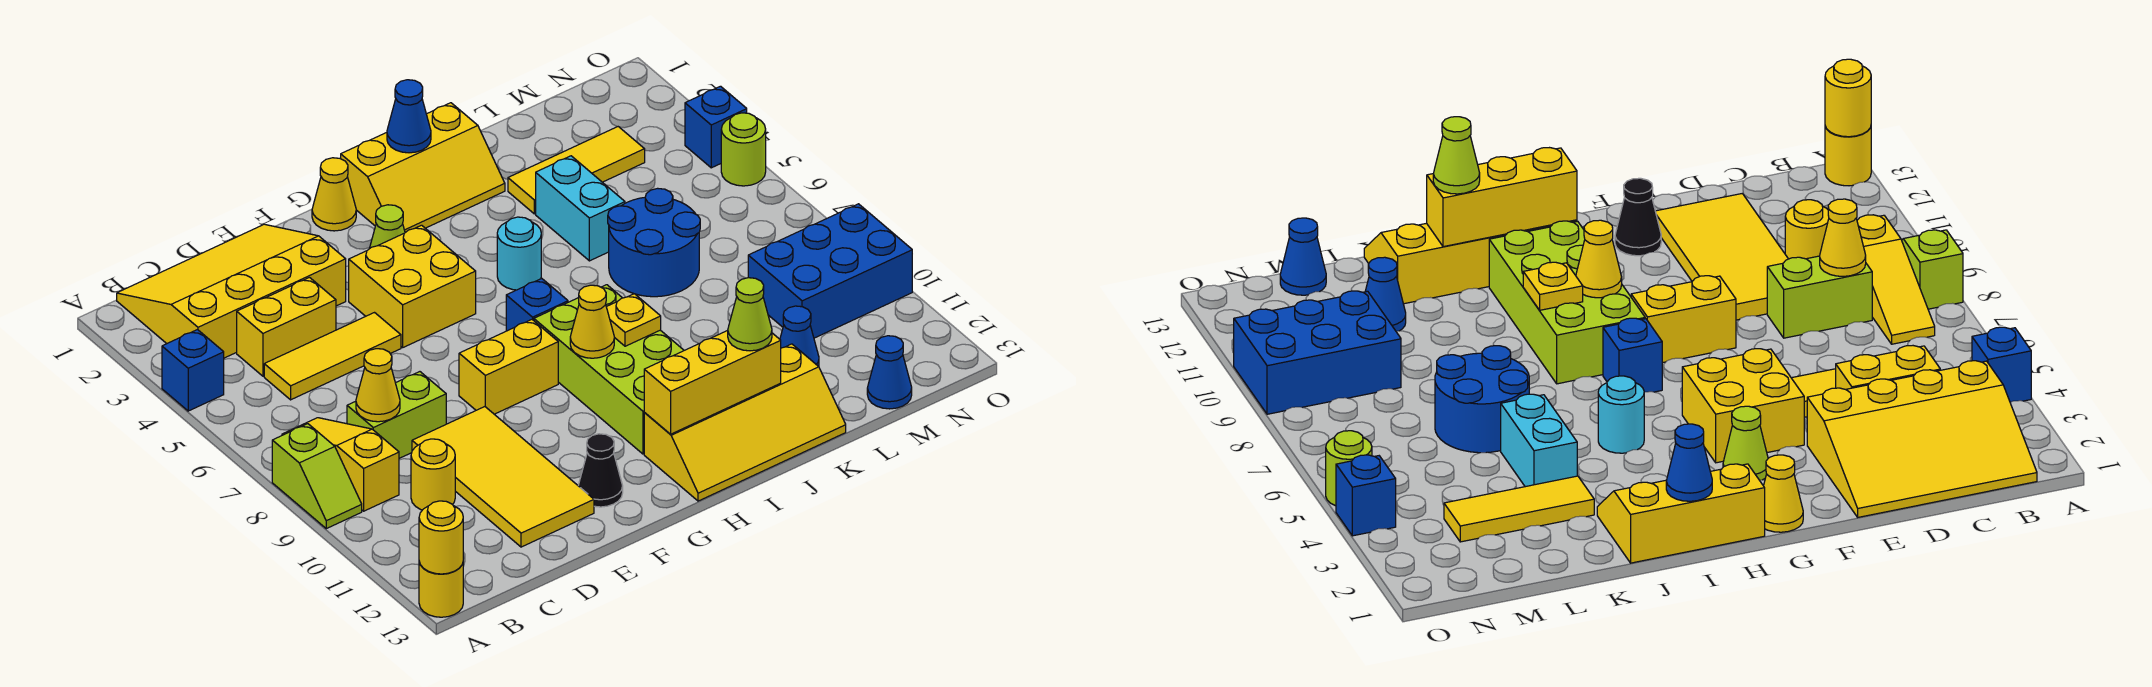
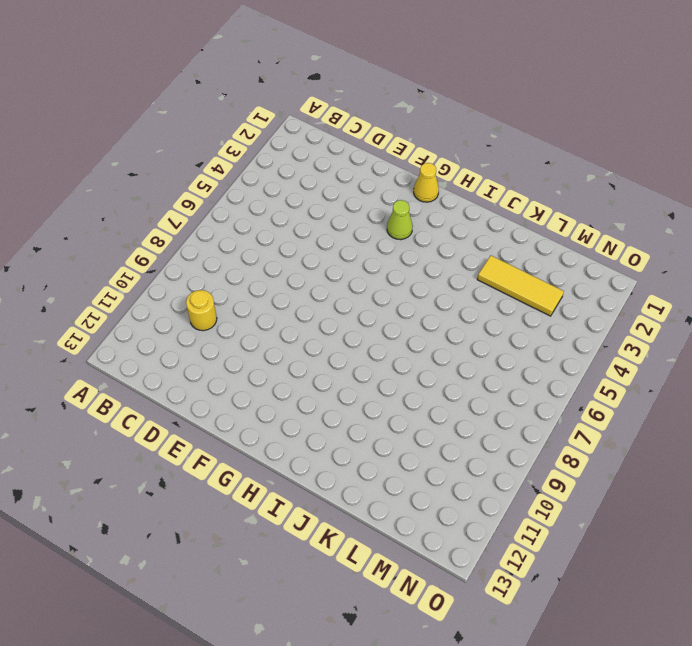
none -> blue brick A4 level 1
none -> lime slope A8:A9 level 1 top 8
none -> yellow round brick A13 level 1
none -> yellow slope B1:E3 level 1 top 3

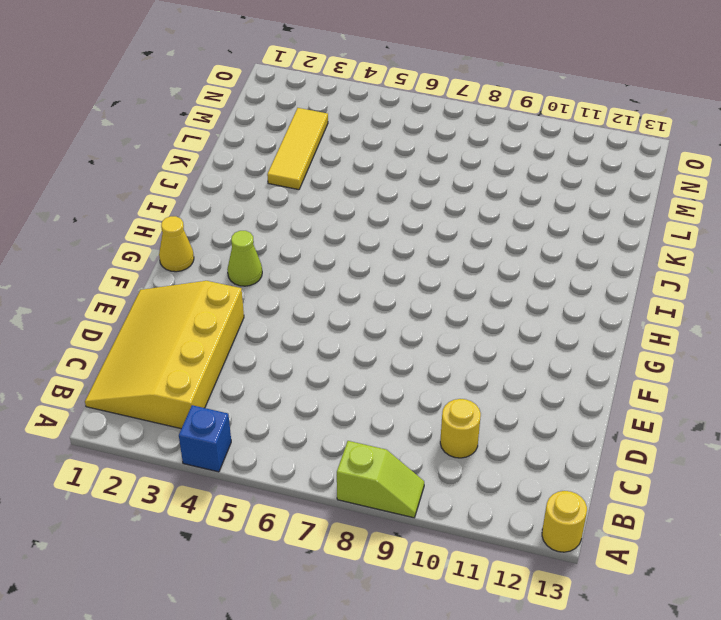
none -> yellow slope B7:B9 level 1 top 9
none -> yellow brick C4:D4 level 1
none -> yellow tile C5:E5 level 1
none -> lime brick C8:D8 level 1

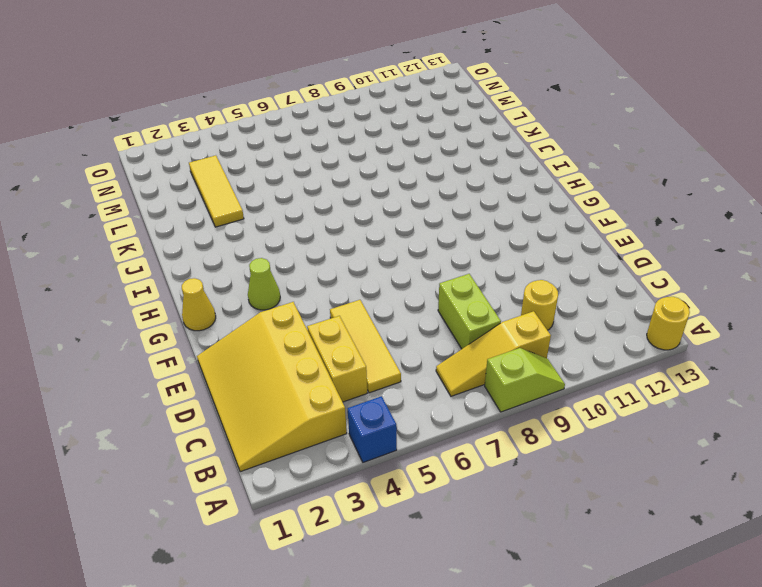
none -> yellow tile D9:E12 level 1
none -> yellow brick F4:G5 level 1
none -> yellow brick F8:G8 level 1
none -> black cone F12 level 1

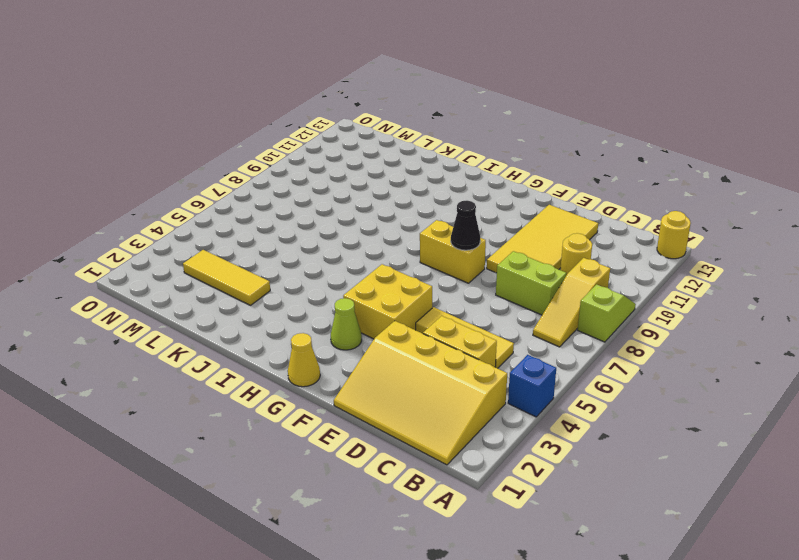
black cone F8 level 2 -> black cone F12 level 1
none -> yellow slope H1:J2 level 1 top 1
none -> blue brick H7 level 1
none -> lime brick H8:I11 level 1
none -> yellow slope H12:K13 level 1 top 12

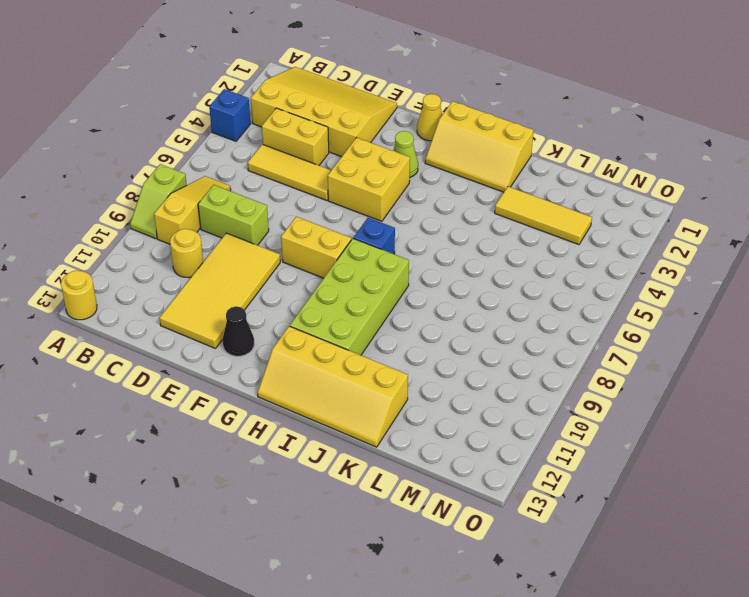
none -> cyan round brick I5 level 1
none -> cyan brick K4:K5 level 1
none -> blue round brick K6:L7 level 1
none -> blue cone L11 level 1

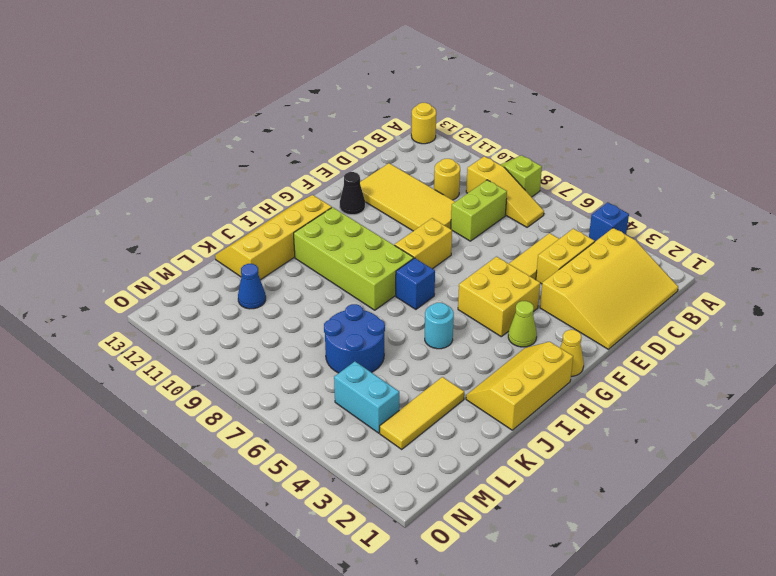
cyan brick M4:M5 level 1 -> cyan brick K4:K5 level 1
none -> blue brick M9:O10 level 1
none -> blue cone M13 level 1
none -> blue brick O4 level 1
none -> lime round brick O5 level 1

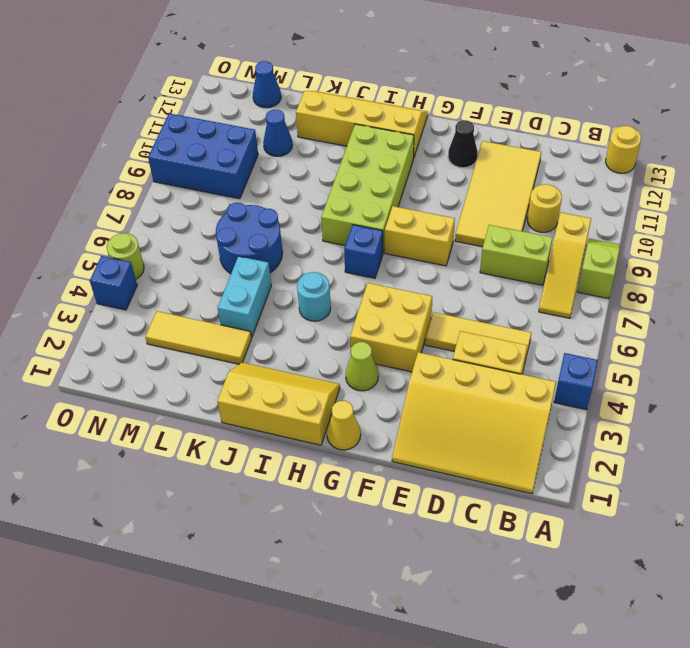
none -> yellow round brick A13 level 2
none -> yellow cone C8 level 2
none -> yellow cone H9 level 2
none -> yellow brick H12:J12 level 2

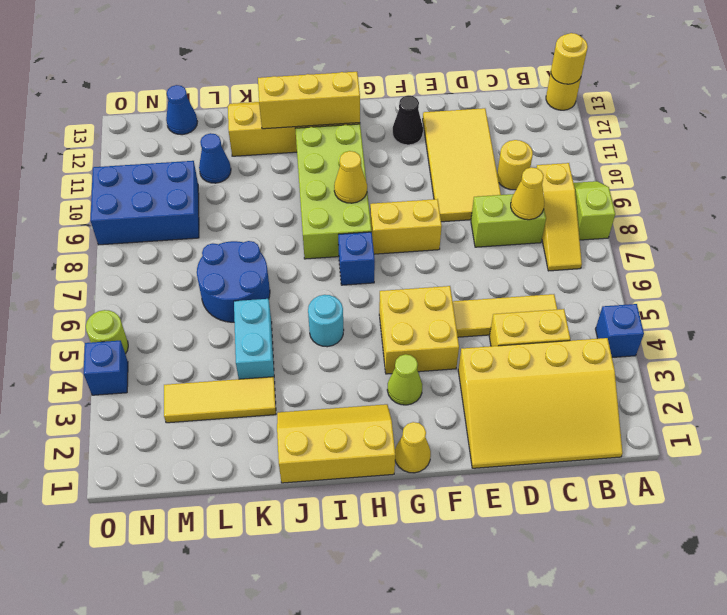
none -> blue cone I1 level 2
none -> yellow plate I9 level 2
none -> lime cone J12 level 3

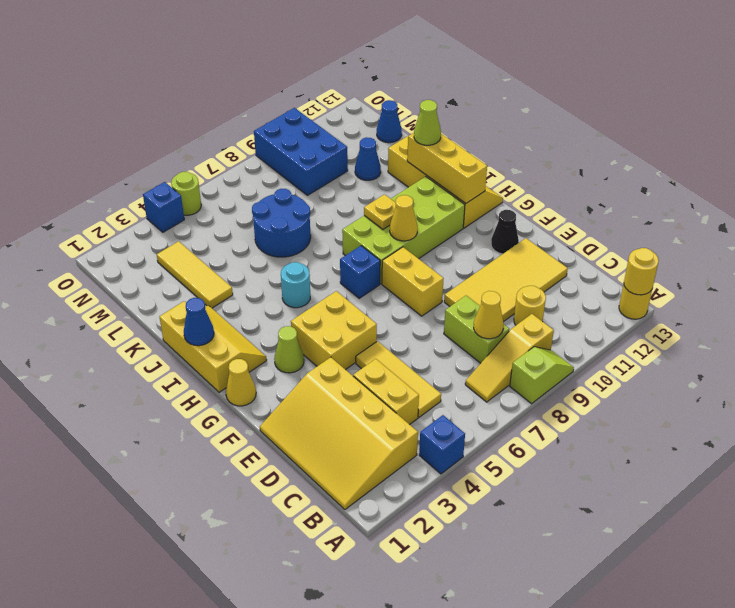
none -> cyan brick K4:K5 level 1

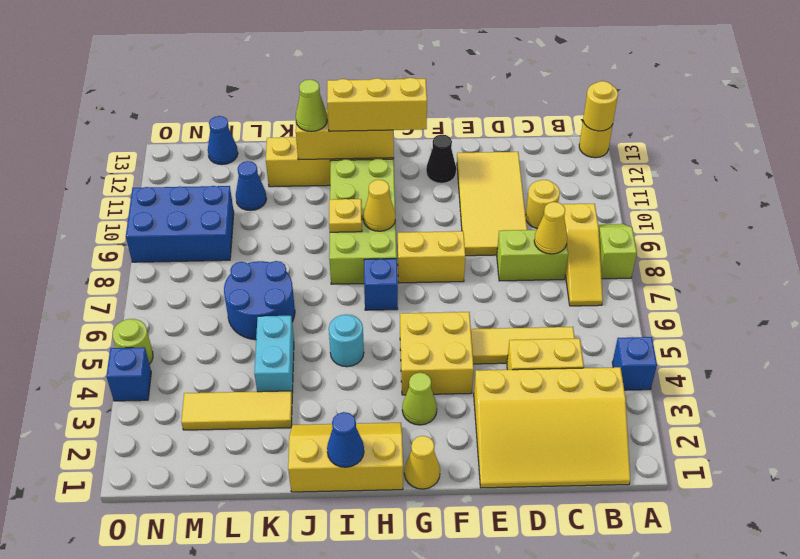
yellow brick G12:I12 level 3 -> none

